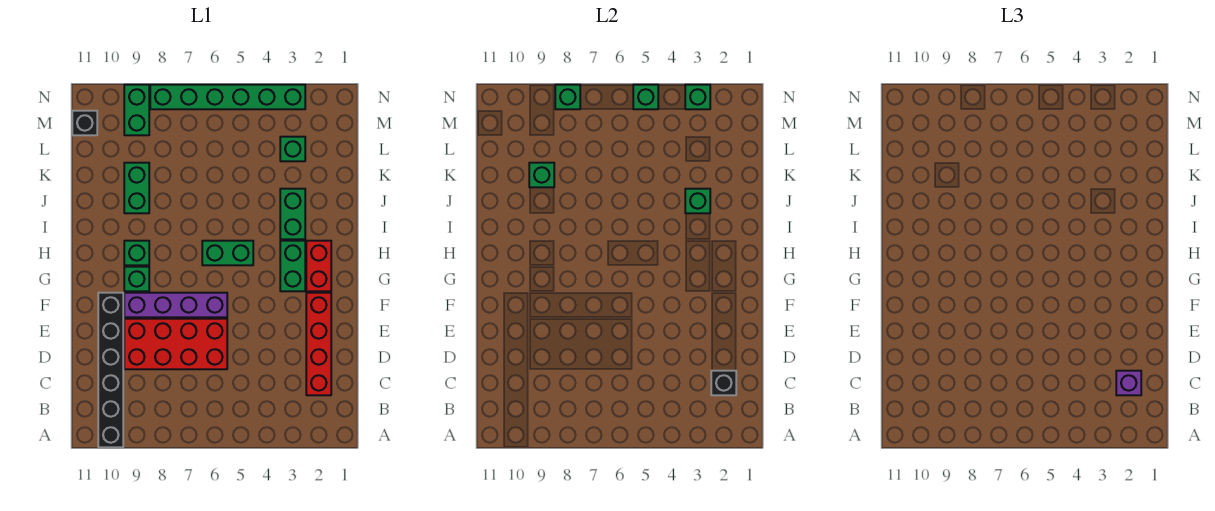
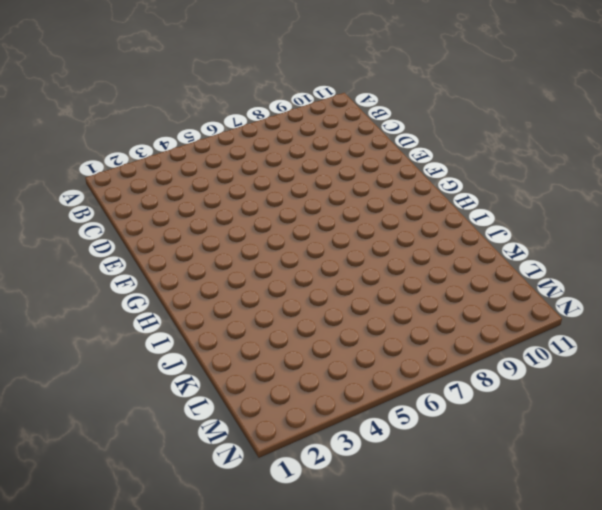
none -> black brick A10:F10 level 1
none -> red brick C2:F2 level 1
none -> red brick D6:E9 level 1

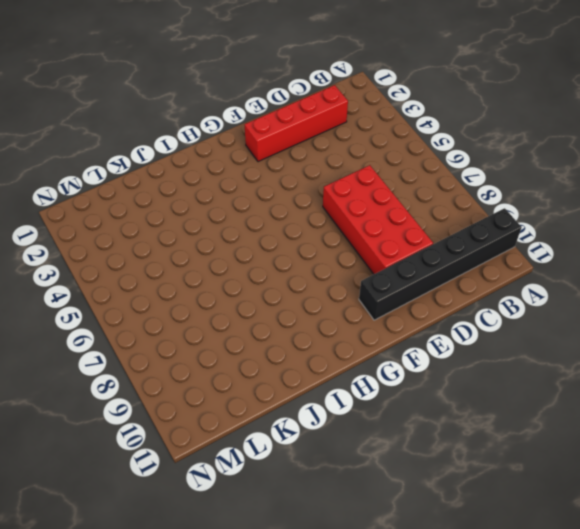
none -> purple brick F6:F9 level 1
none -> red brick G2:H2 level 1
none -> green brick G3:H3 level 1

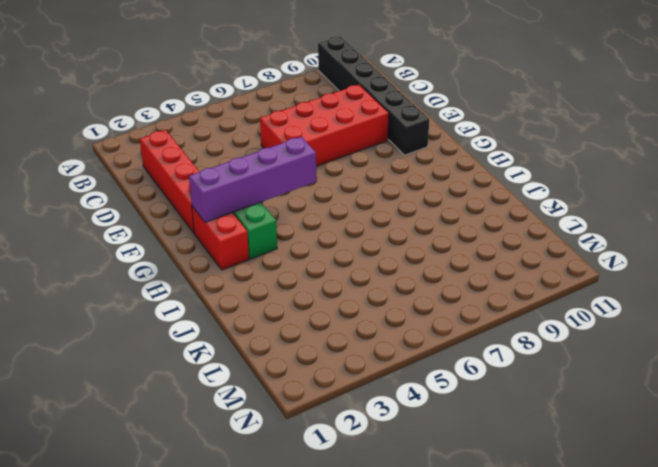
purple brick G2:G5 level 2 -> purple brick F6:F9 level 1
none -> green brick G9 level 1
none -> green brick H5:H6 level 1
none -> green brick H9 level 1

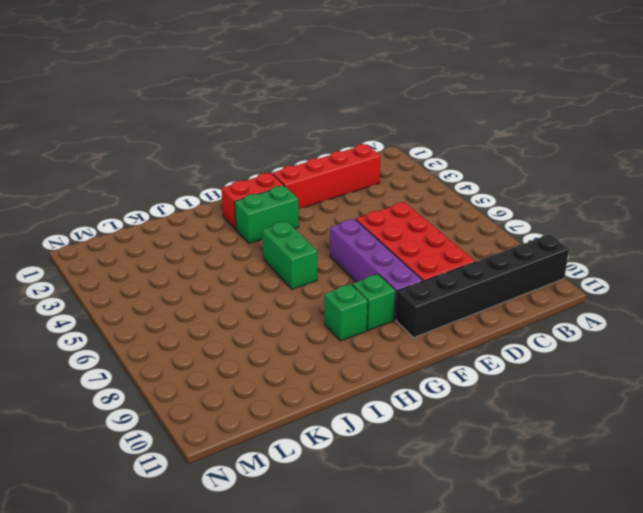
none -> green brick I3:J3 level 1
none -> green brick J9:K9 level 1
none -> green brick L3 level 1

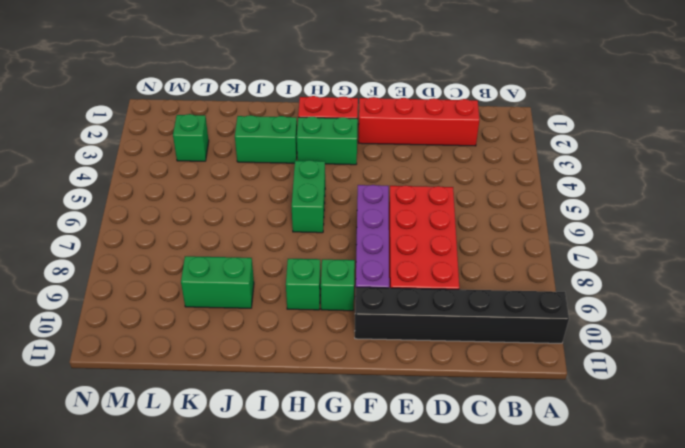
none -> green brick M9:N9 level 1
none -> black brick M11 level 1
none -> green brick N3:N8 level 1

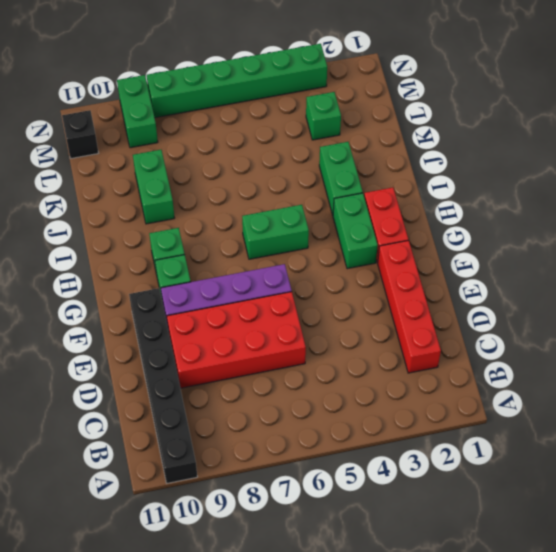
none -> black brick C2 level 2
none -> green brick J3 level 2
none -> green brick K9 level 2

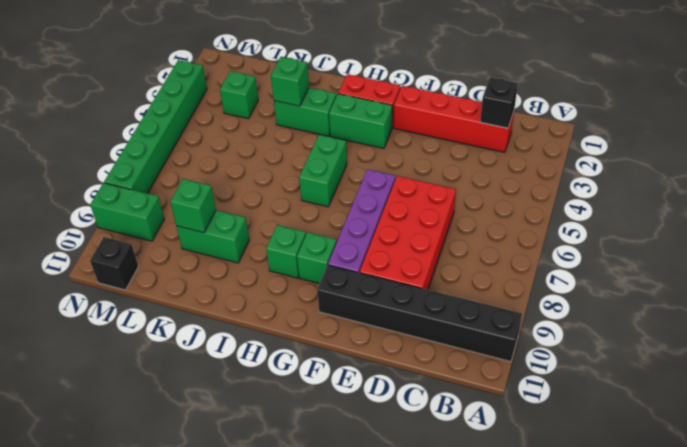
none -> green brick N3 level 2
none -> green brick N5 level 2
none -> green brick N8 level 2

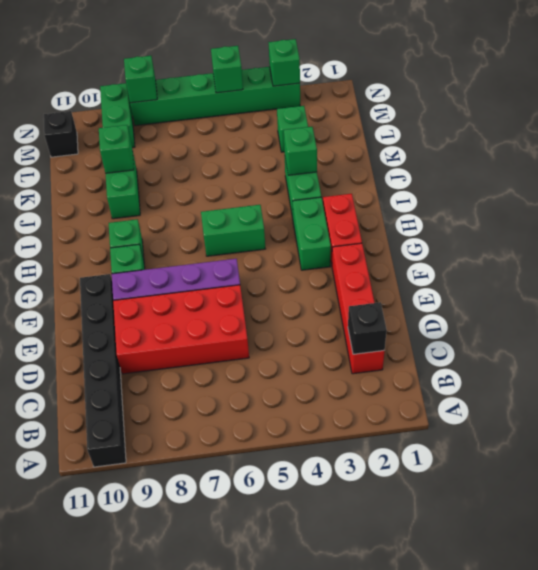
none -> purple brick C2 level 3

